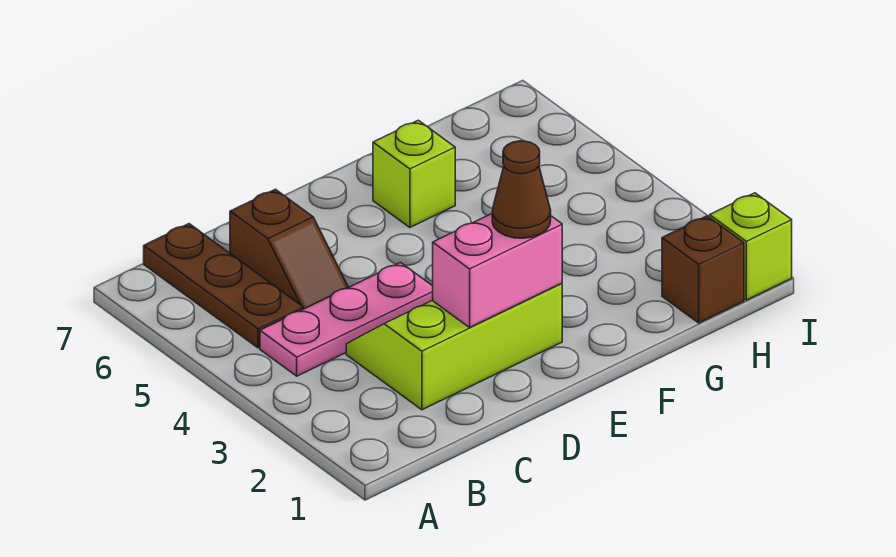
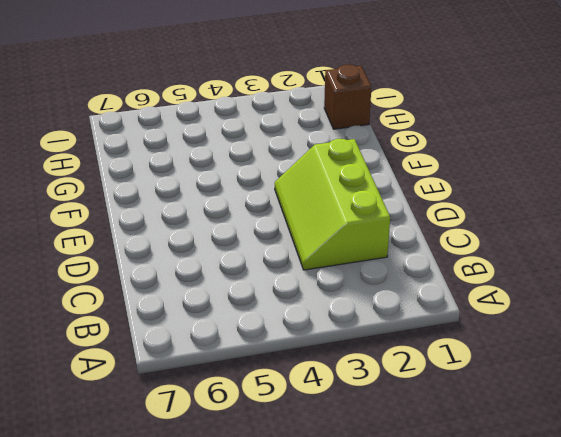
none -> pink plate B4:D4 level 1
none -> brown plate B5:B7 level 1

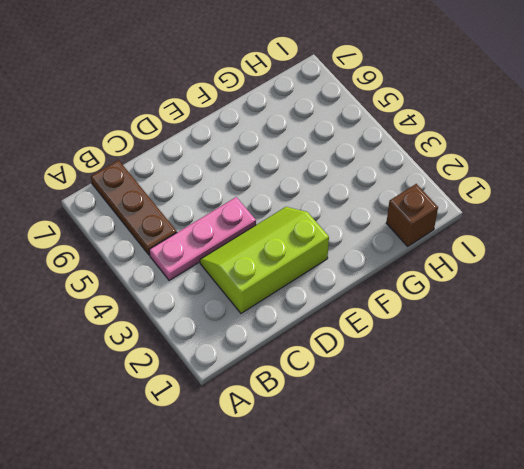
none -> brown slope C5:C6 level 1 top 6
none -> lime brick F6 level 1

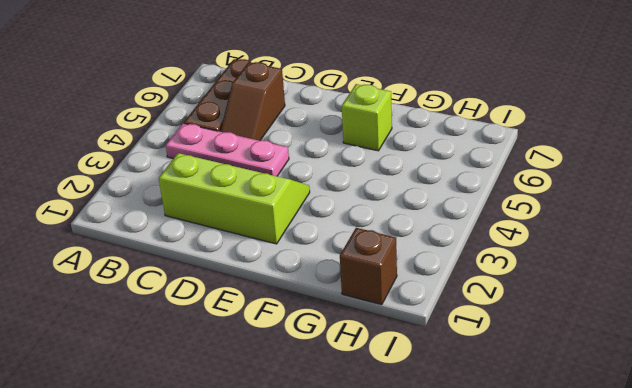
none -> lime brick I1 level 1
none -> pink brick D2:E2 level 2

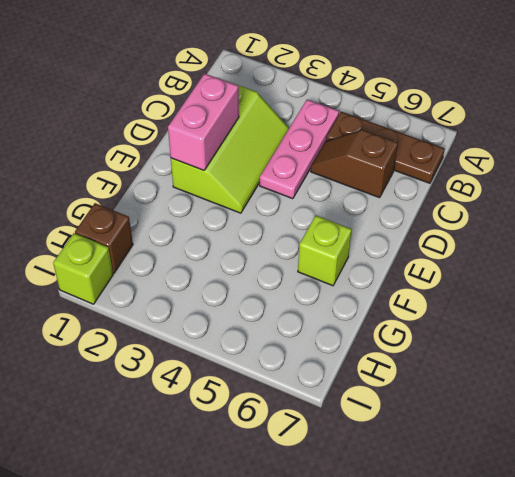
none -> brown cone E2 level 3

